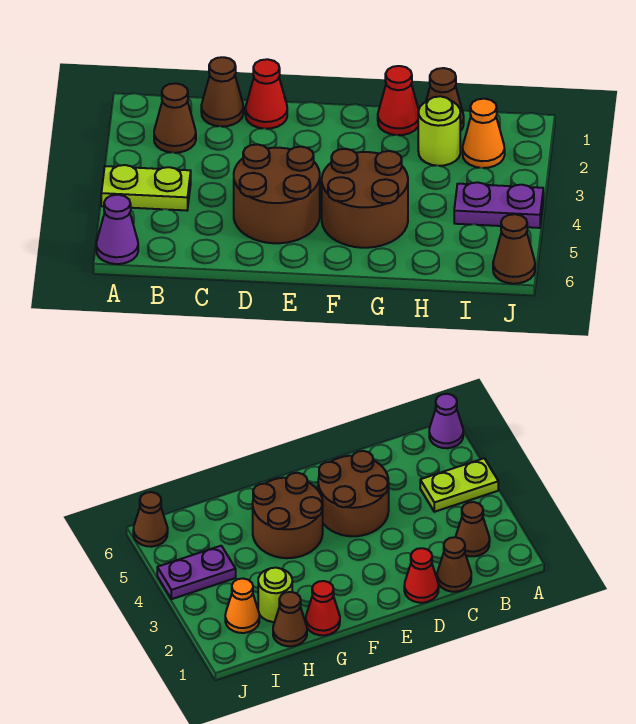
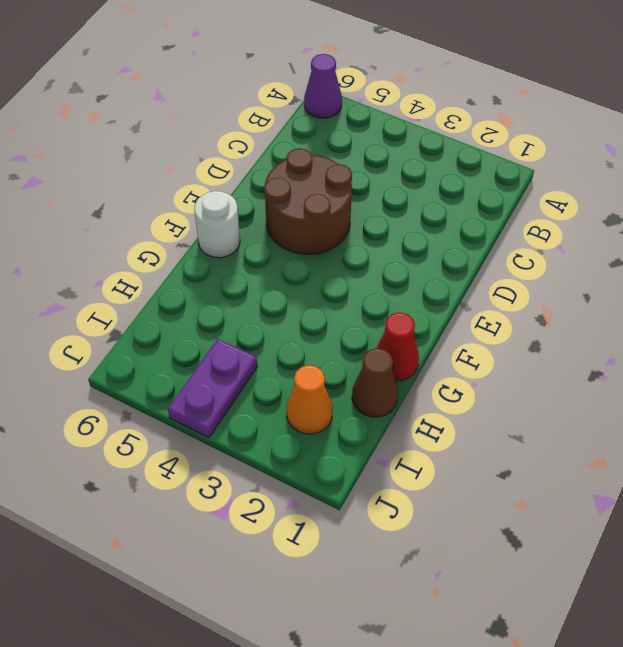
white round brick F6 level 1 -> none
none -> lime plate A4:B4 level 1
none -> brown cone B2 level 1
none -> brown cone C1 level 1

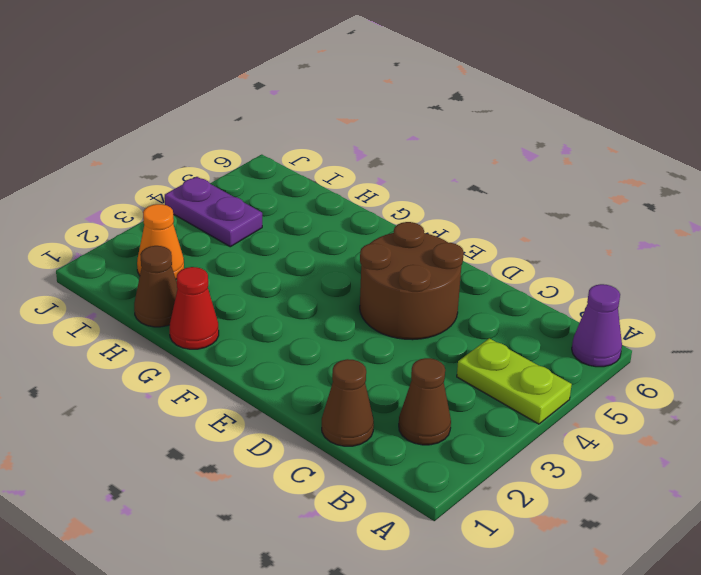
none -> red cone D1 level 1
none -> brown round brick F4:G5 level 1
none -> lime round brick H2 level 1

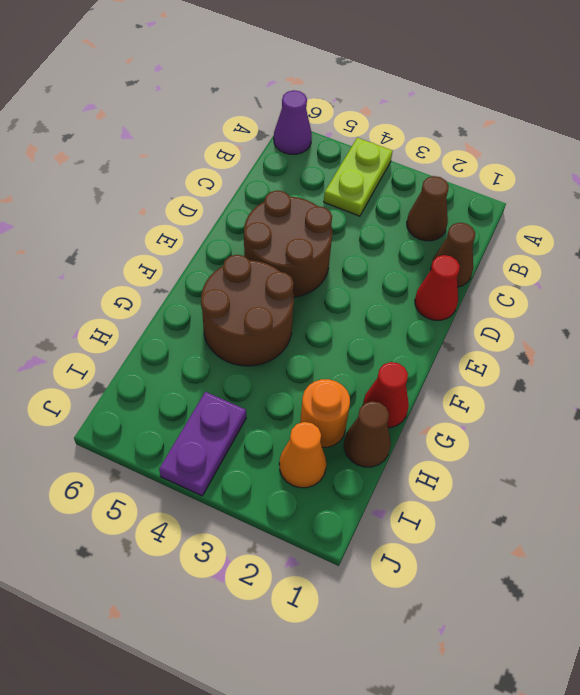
orange round brick H2 level 1 -> lime round brick H2 level 1
none -> brown cone J6 level 1

